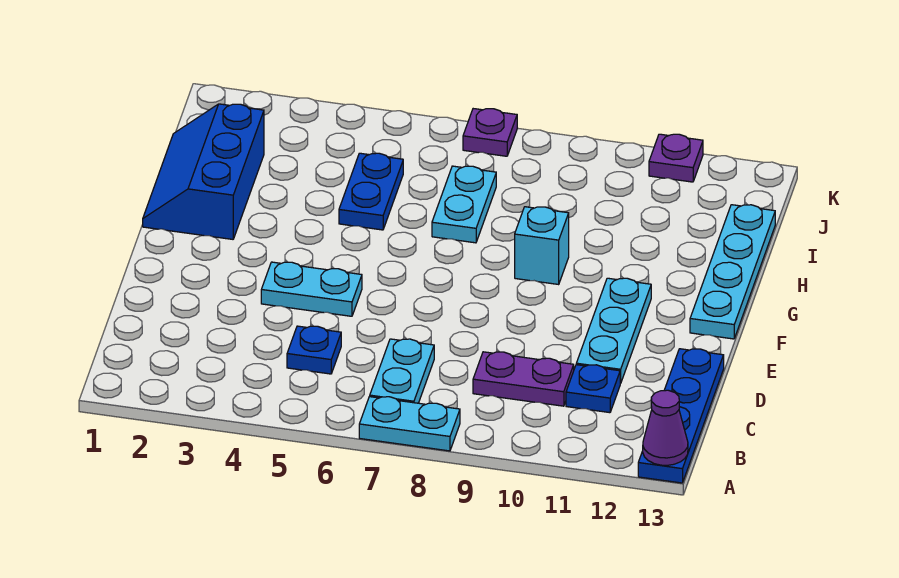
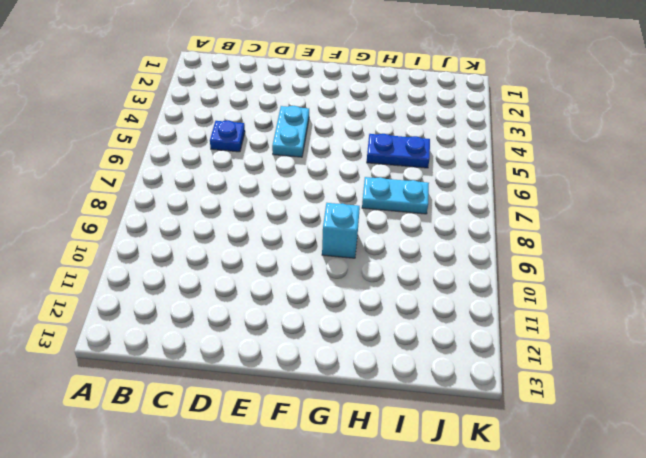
none -> cyan plate A7:A8 level 1
none -> blue plate A13:D13 level 1
none -> cyan plate B7:C7 level 1

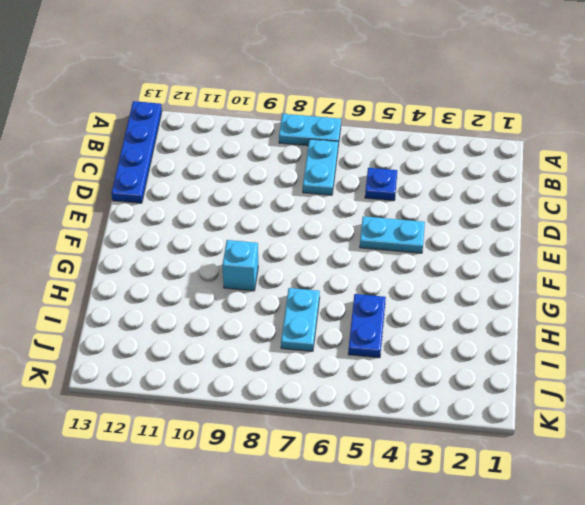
none -> purple plate C9:C10 level 1
none -> blue plate C11 level 1
none -> cyan plate D11:F11 level 1

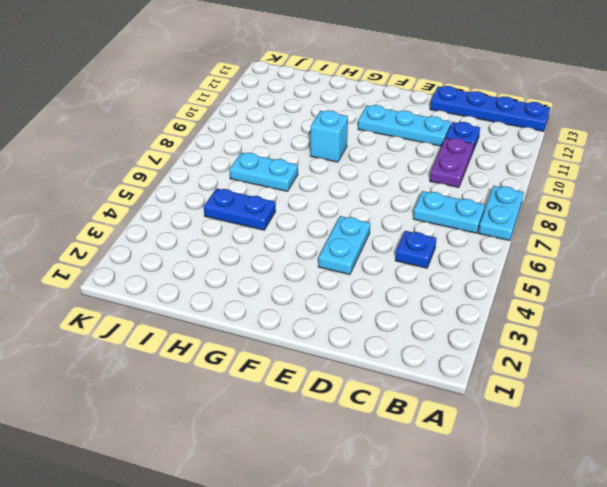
none -> cyan plate F13:I13 level 1
none -> blue slope G1:I2 level 1 top 2
none -> purple plate K7 level 1

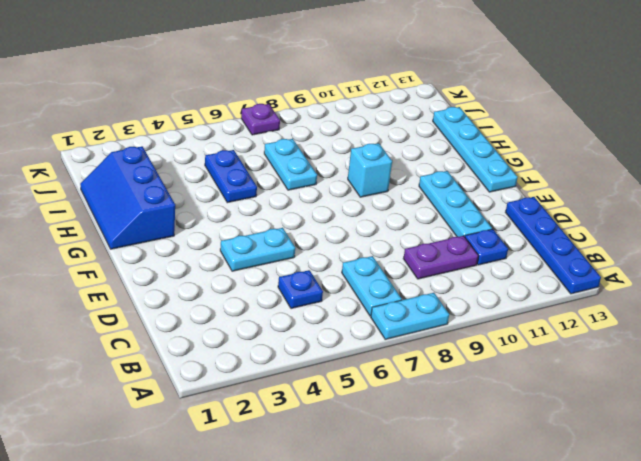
none -> purple plate K11 level 1
none -> purple cone A13 level 2

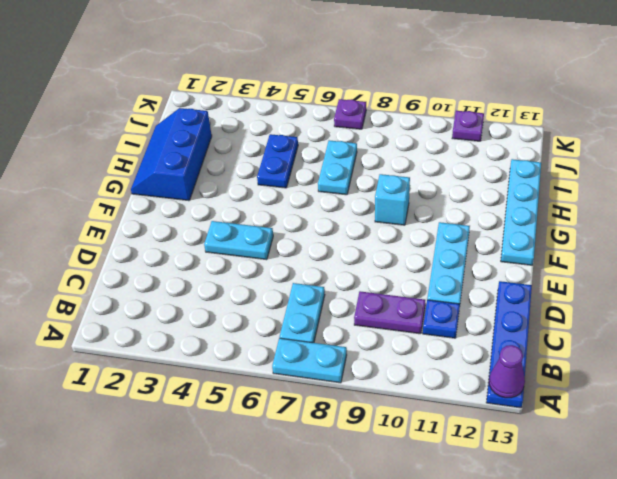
none -> blue plate C5 level 1

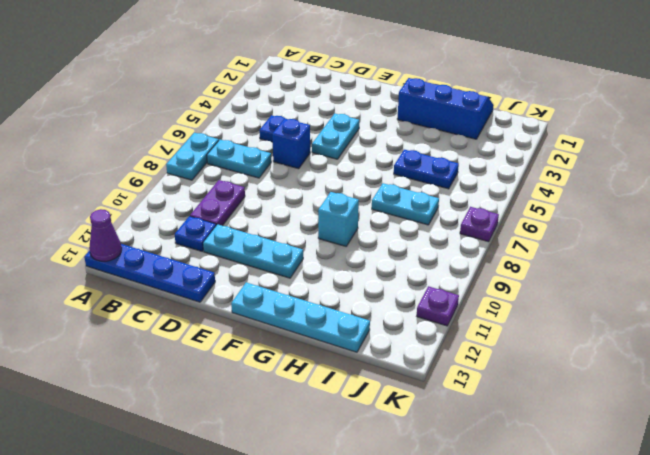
blue brick D6 level 1 -> none

